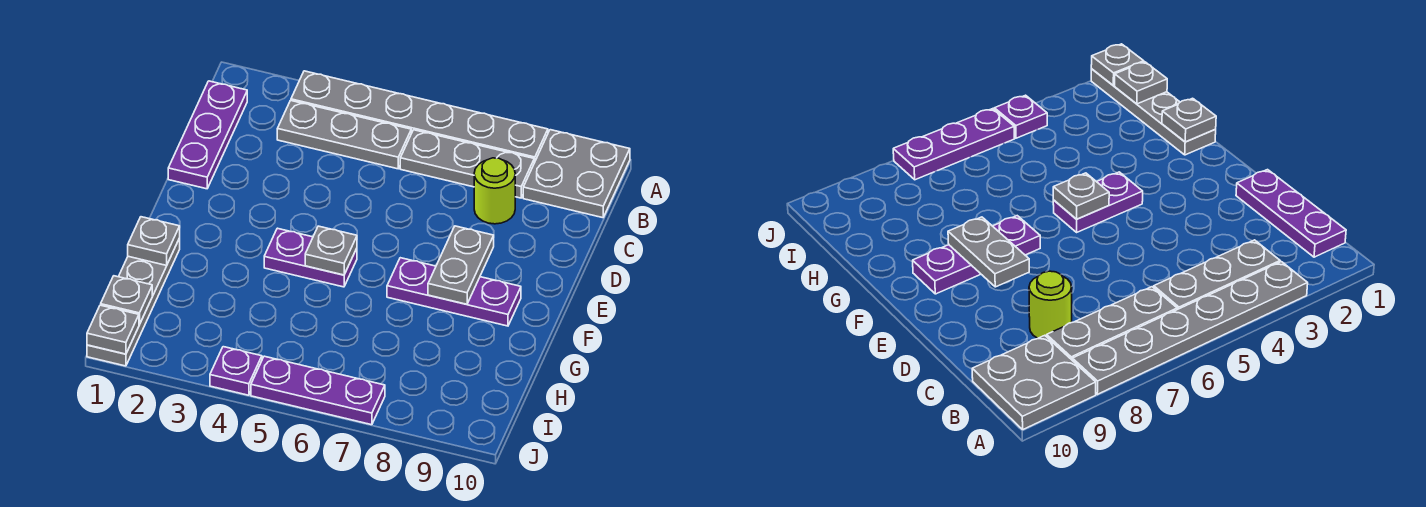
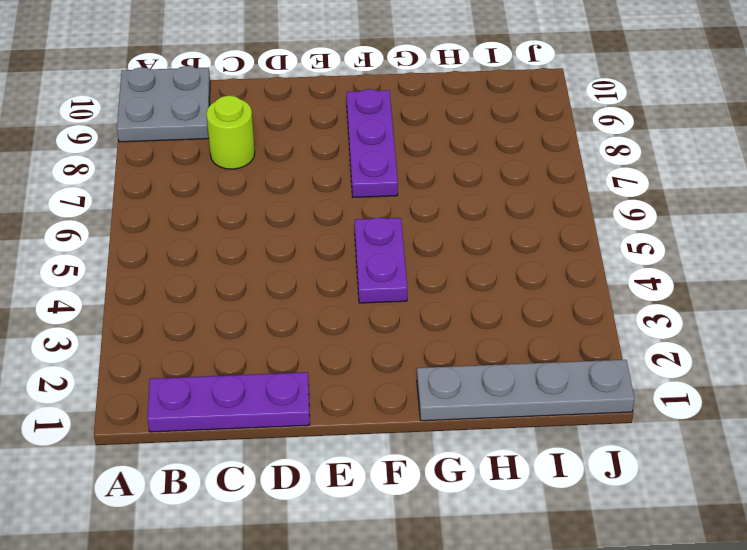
none -> grey plate A3:A8 level 1
none -> grey plate B3:B5 level 1
none -> grey plate B6:B8 level 1

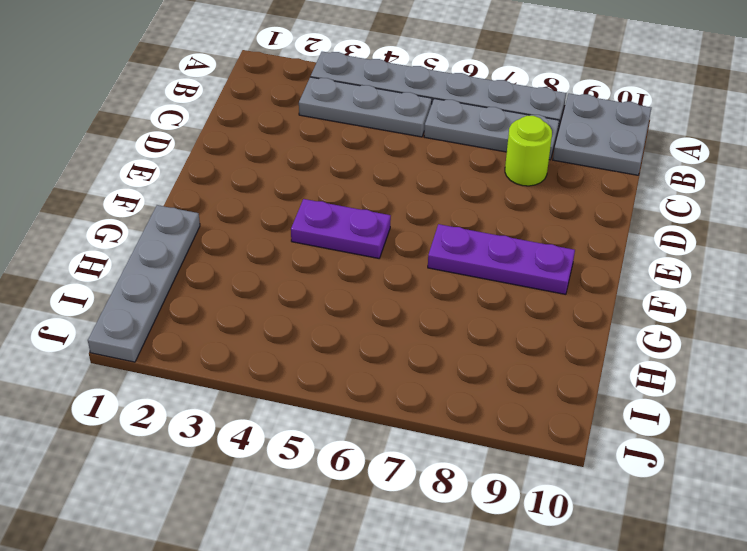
none -> purple plate B1:D1 level 1
none -> purple plate J4 level 1
none -> purple plate J5:J7 level 1

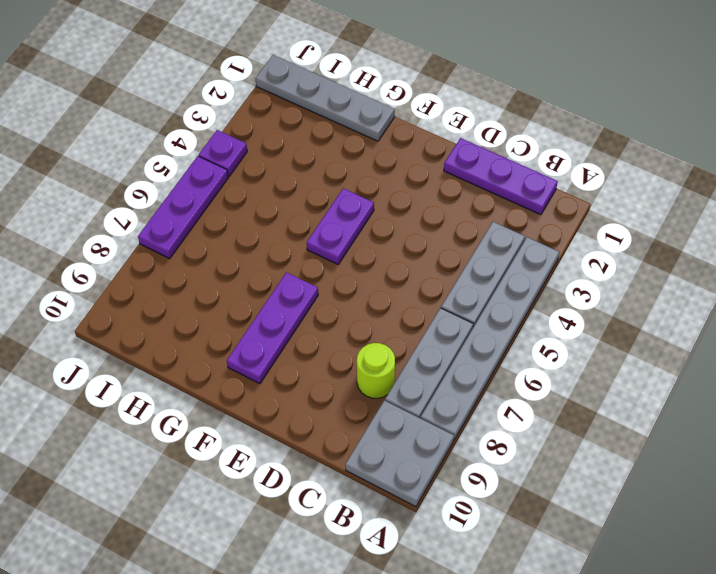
none -> grey plate E8:F8 level 2
none -> grey plate F5 level 2
none -> grey plate G1 level 2

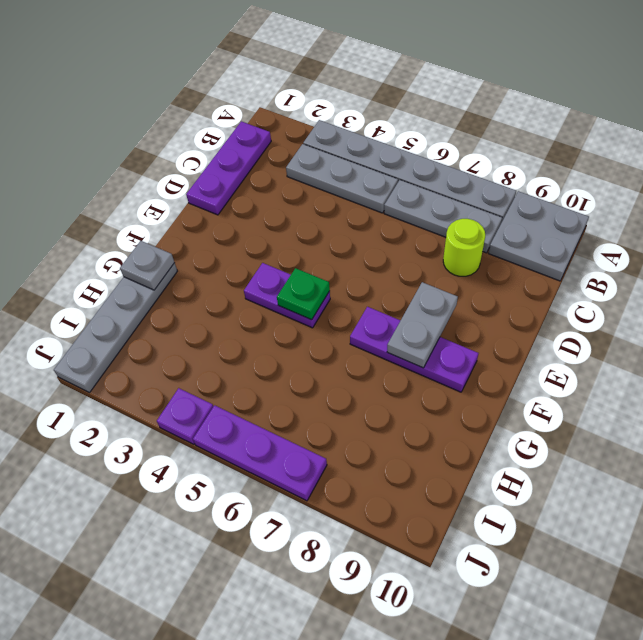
green plate F5 level 2 -> grey plate F5 level 2
none -> grey plate I1 level 2
none -> grey plate J1 level 2

